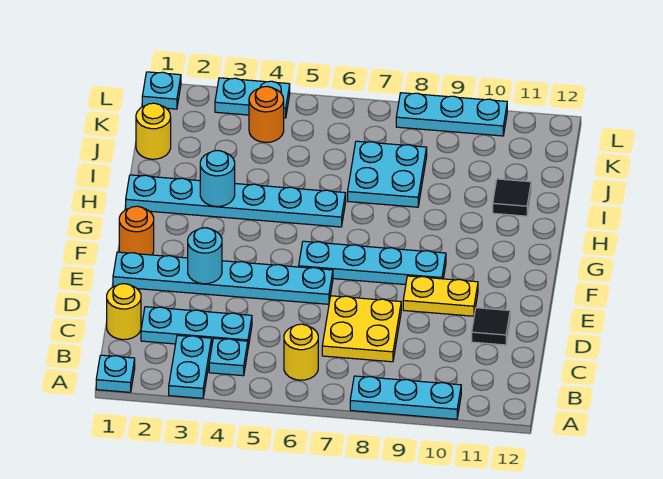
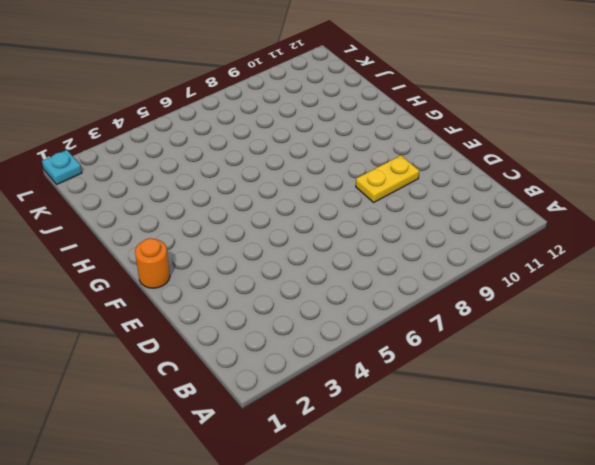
none -> cyan plate A1 level 1
none -> cyan plate A3:B3 level 1
none -> cyan plate A8:A10 level 1

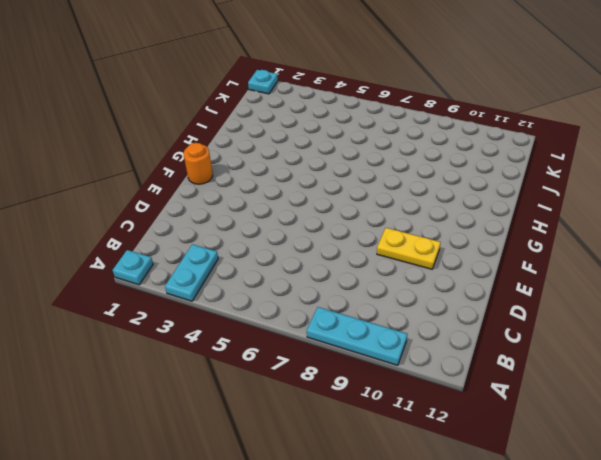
none -> cyan plate B4 level 1
none -> yellow round brick B6 level 1
none -> yellow round brick C1 level 1

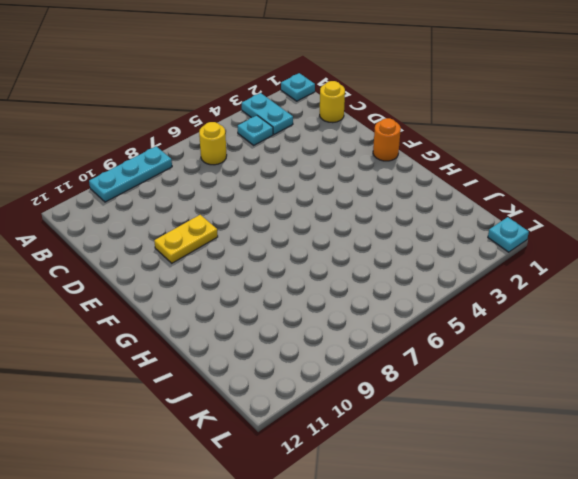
none -> cyan plate C2:C4 level 1
none -> yellow plate C7:D8 level 1
none -> black tile D11 level 1

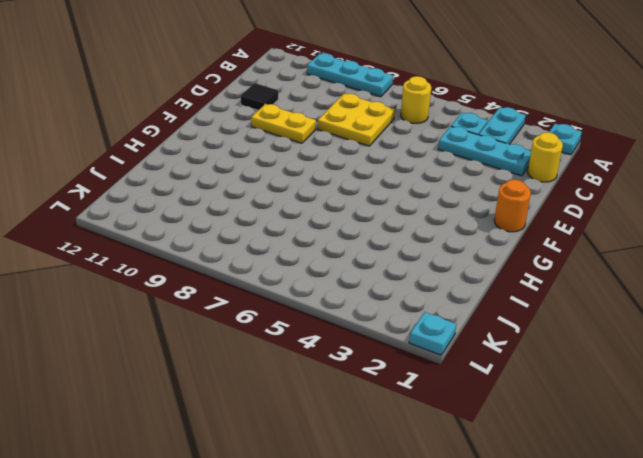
none -> cyan plate E1:E6 level 1
none -> cyan plate F6:F9 level 1
none -> cyan plate H1:H6 level 1

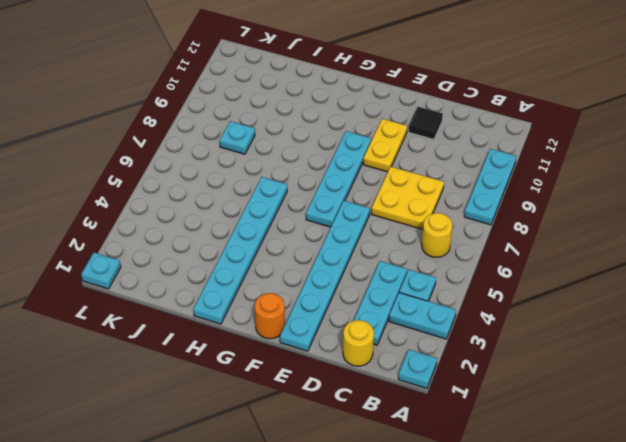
cyan plate J8 level 1 -> cyan plate I7:J8 level 1
none -> black tile I11 level 1
none -> yellow round brick J1 level 1
none -> orange round brick K4 level 1

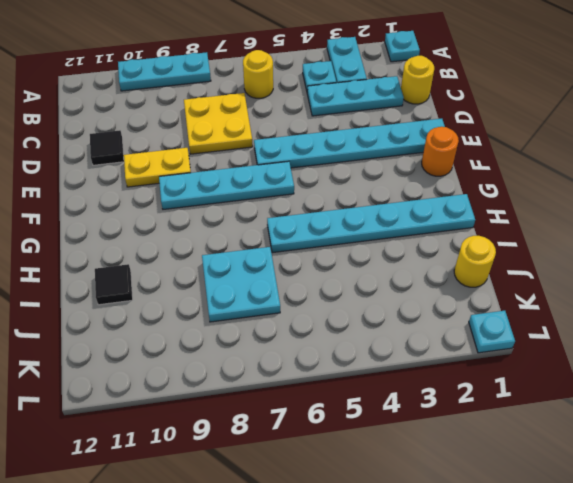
none -> orange round brick K4 level 1
none -> cyan plate L3:L4 level 1
none -> cyan plate L8:L10 level 1

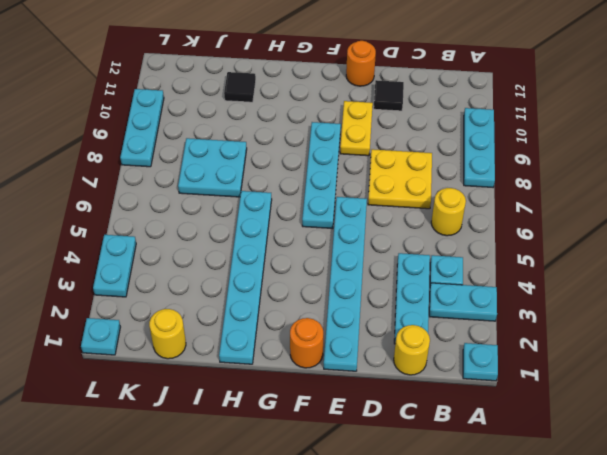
orange round brick E12 level 1 -> orange round brick K4 level 1
none -> cyan round brick E3 level 2
none -> cyan round brick H3 level 2

